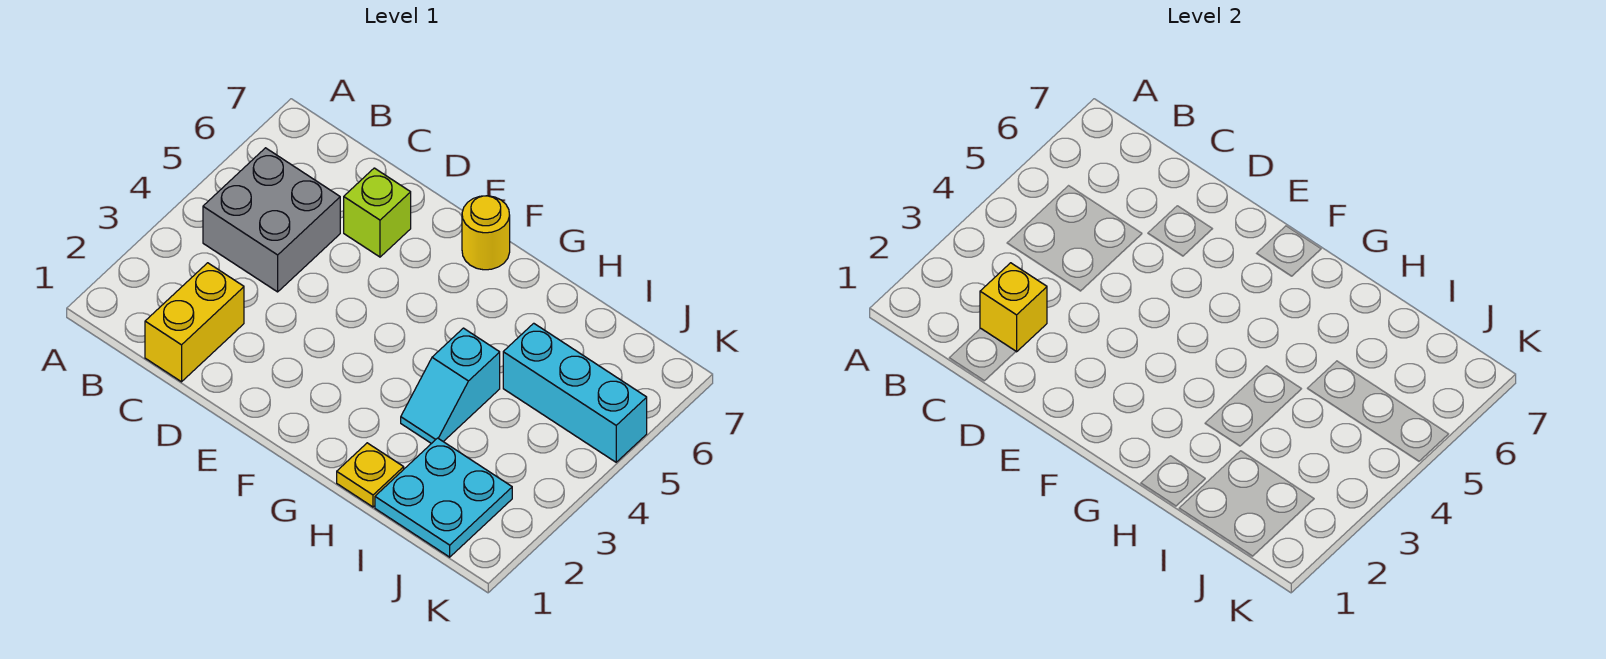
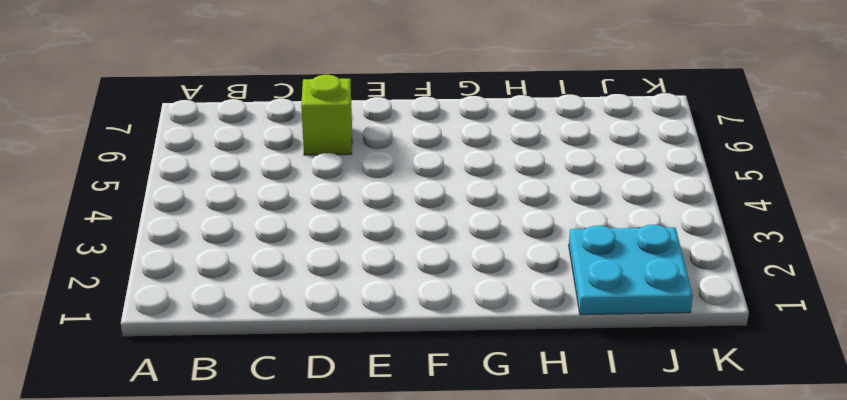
none -> grey brick B4:C5 level 1
none -> yellow brick C1:C2 level 1

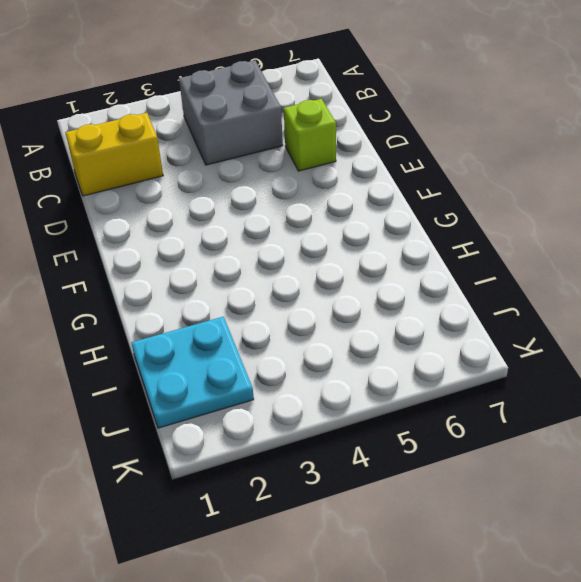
none -> yellow round brick F7 level 1
none -> yellow plate H1 level 1

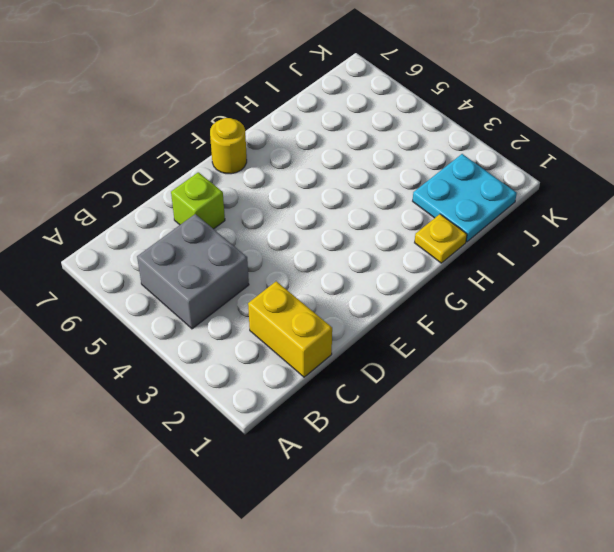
none -> cyan slope H3:H4 level 1 top 4
none -> cyan brick I5:K5 level 1

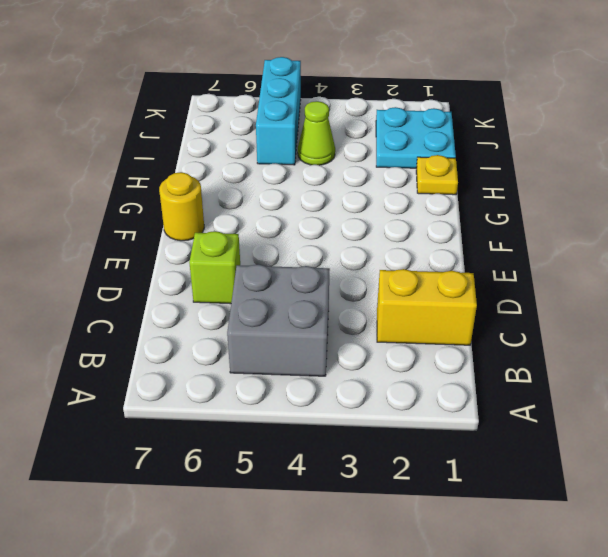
lime cone I4 level 1 -> none
none -> cyan slope H3:H4 level 1 top 4
none -> yellow brick C2 level 2

